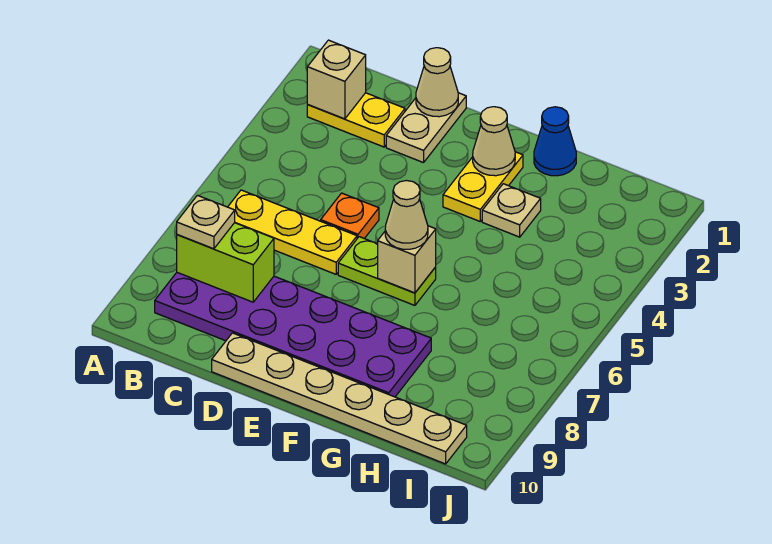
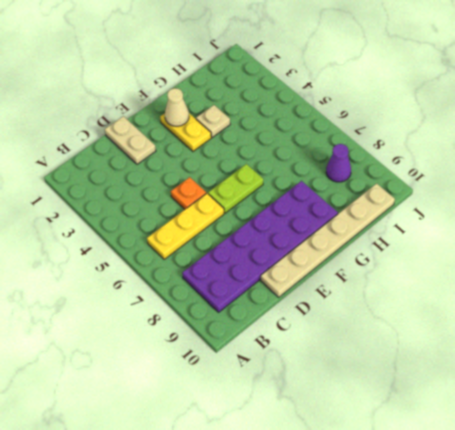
purple cone I8 level 1 -> none
none -> yellow plate B2:C2 level 1
none -> blue cone G1 level 1
none -> tan brick B2 level 2

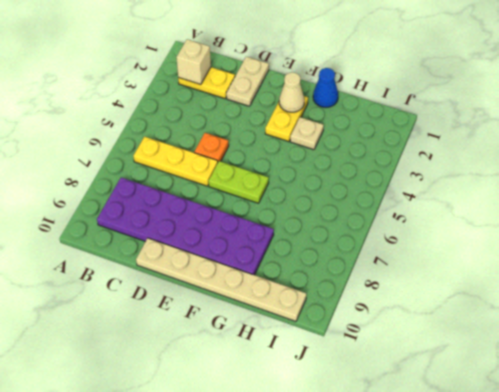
none -> lime brick B8:C8 level 2
none -> tan cone D1 level 2
none -> tan brick F6 level 2

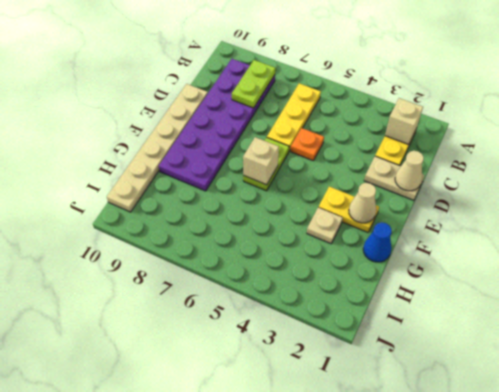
lime plate B8:C8 level 2 -> lime brick B8:C8 level 2
none -> tan plate B8 level 3
none -> tan cone F6 level 3

